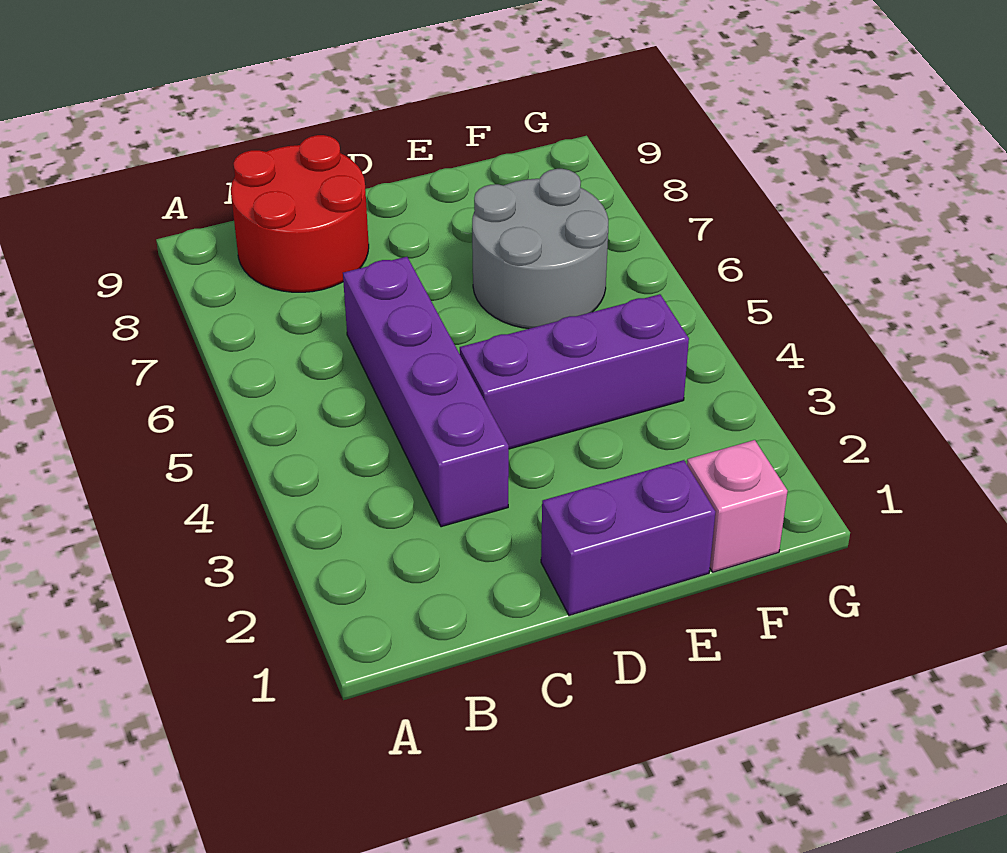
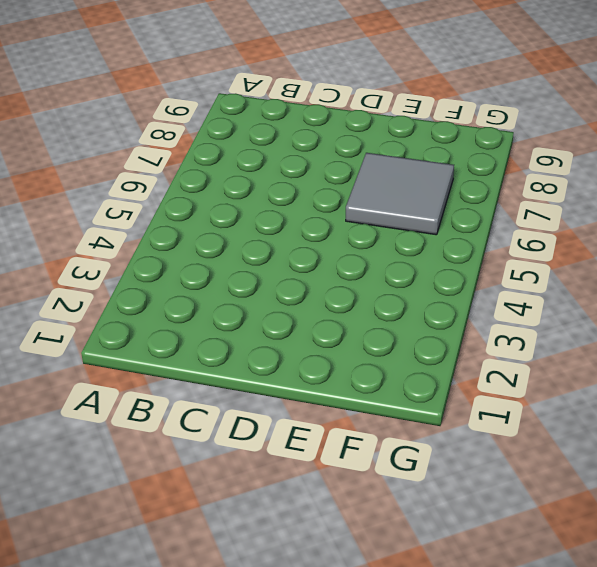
grey tile E6:F7 level 1 -> grey round brick E6:F7 level 1
none -> red round brick B8:C9 level 1
none -> purple brick C3:C6 level 1

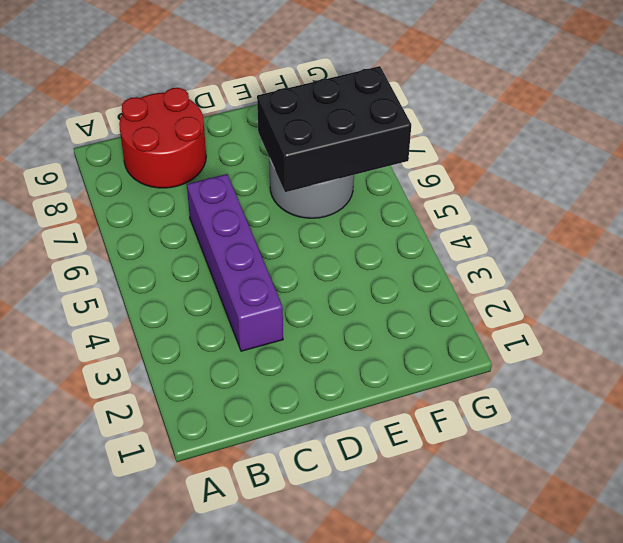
black brick E6:G7 level 2 -> none
none -> purple brick D1:E1 level 1
none -> purple brick D4:F4 level 1

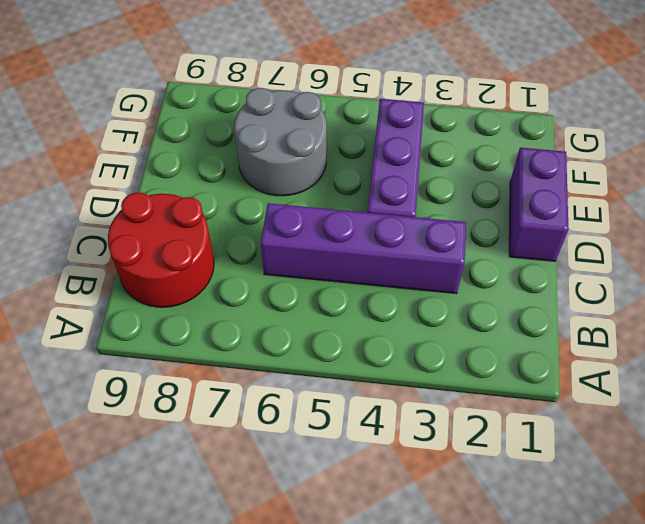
none -> pink brick F1 level 1

